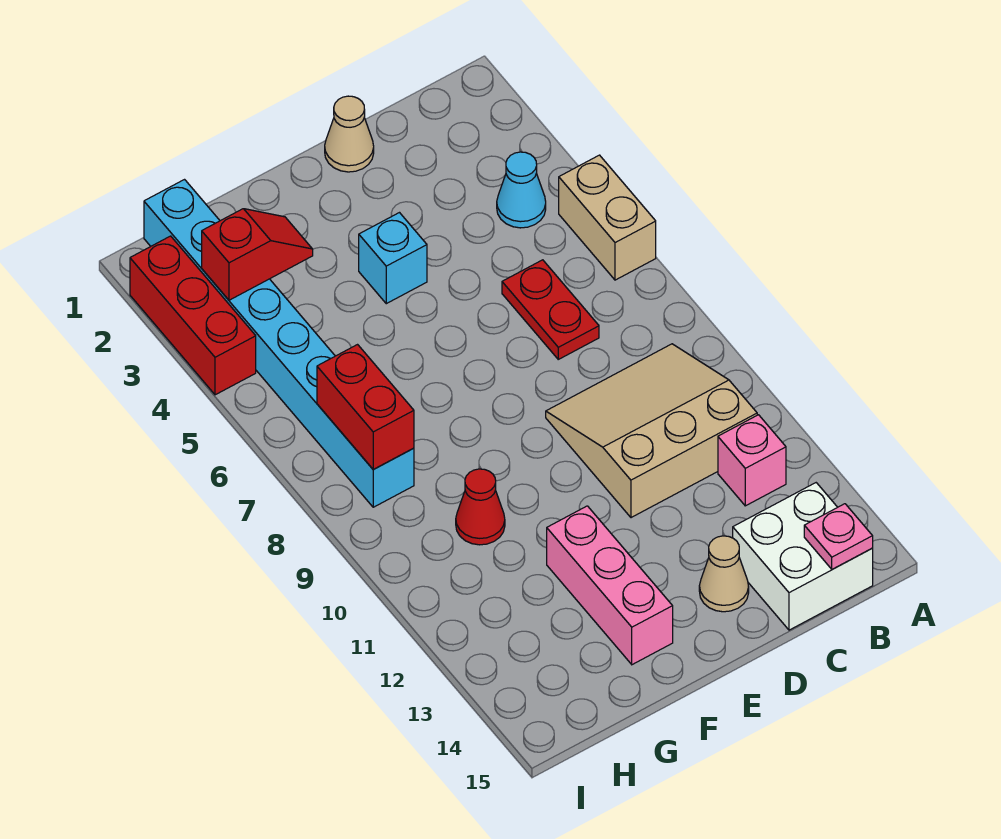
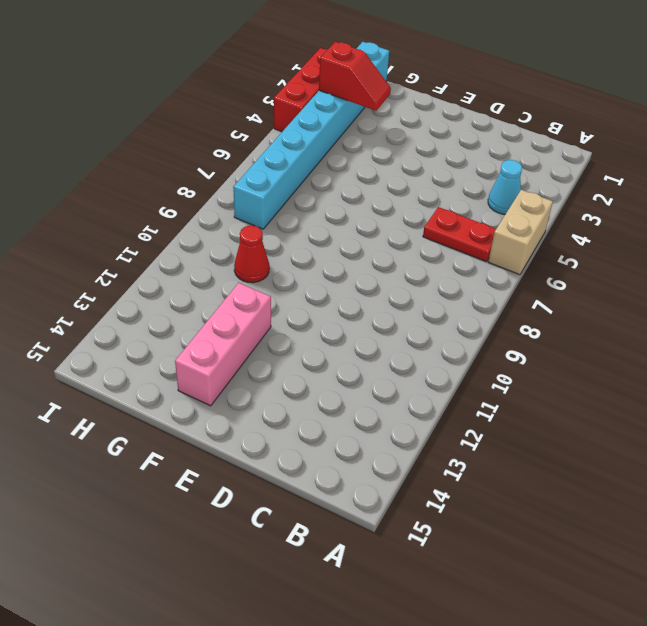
red plate B6:C6 level 1 -> red plate C6:C7 level 1
none -> tan slope B9:D11 level 1 top 11
none -> pink brick B12 level 1
none -> white brick B14:C15 level 1

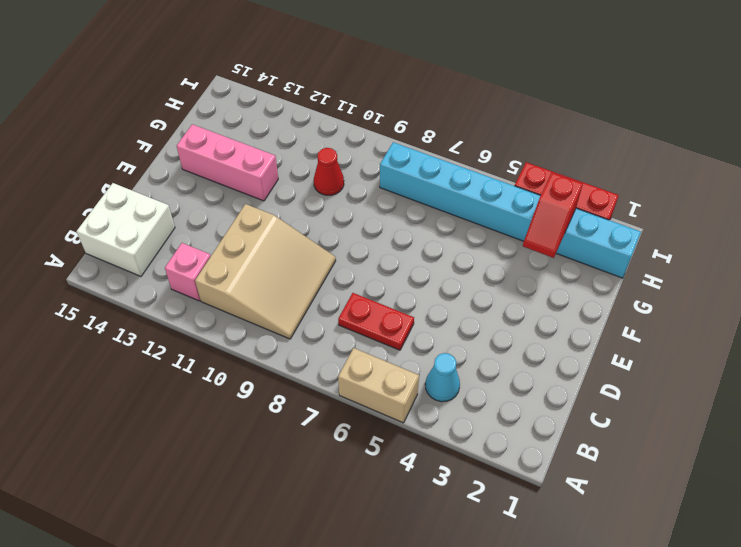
none -> tan cone D1 level 1
none -> tan cone D14 level 1
none -> cyan brick E4 level 1

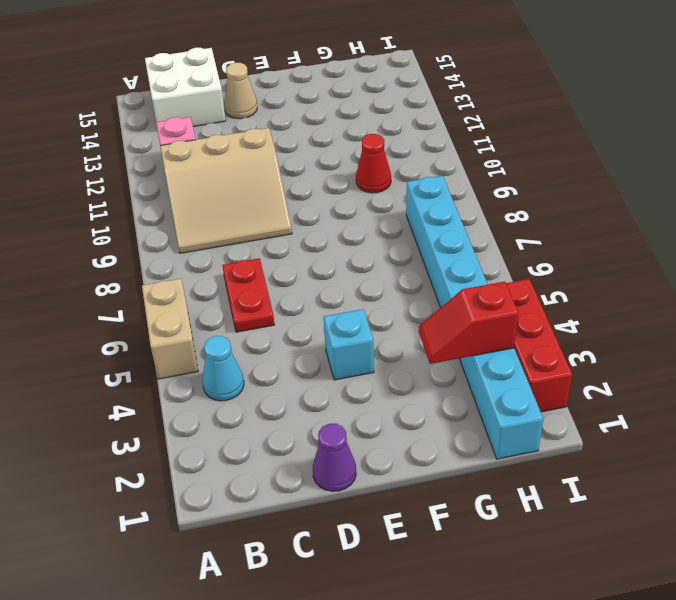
purple cone D1 level 1 -> tan cone D1 level 1
none -> pink brick F12:F14 level 1
none -> pink plate B15 level 2
none -> red brick H7:H8 level 2

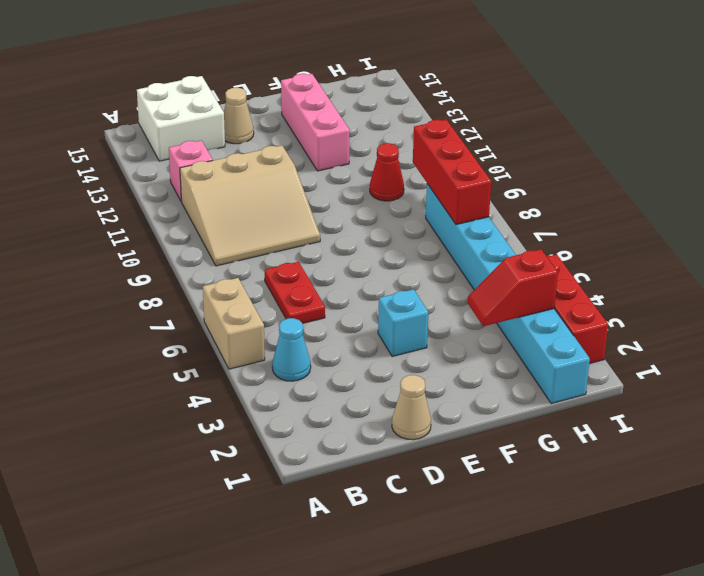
red brick H7:H9 level 2 -> red brick H7:H8 level 2
none -> pink plate B15 level 2

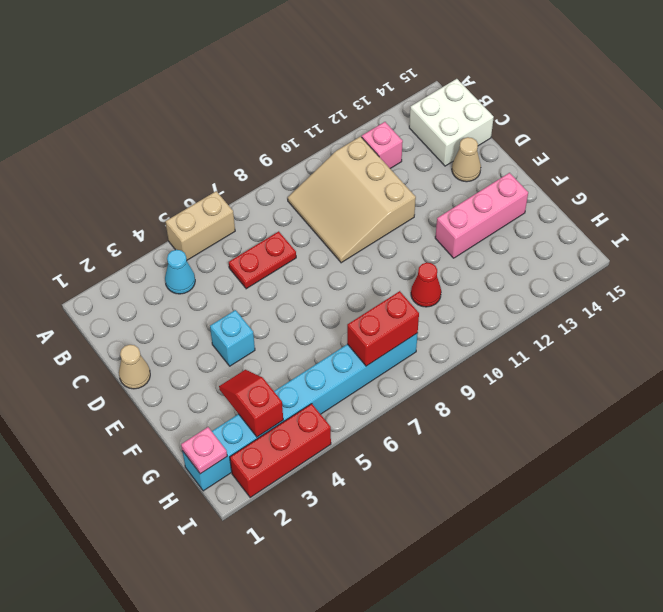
pink plate H1 level 2 -> pink plate B15 level 2

